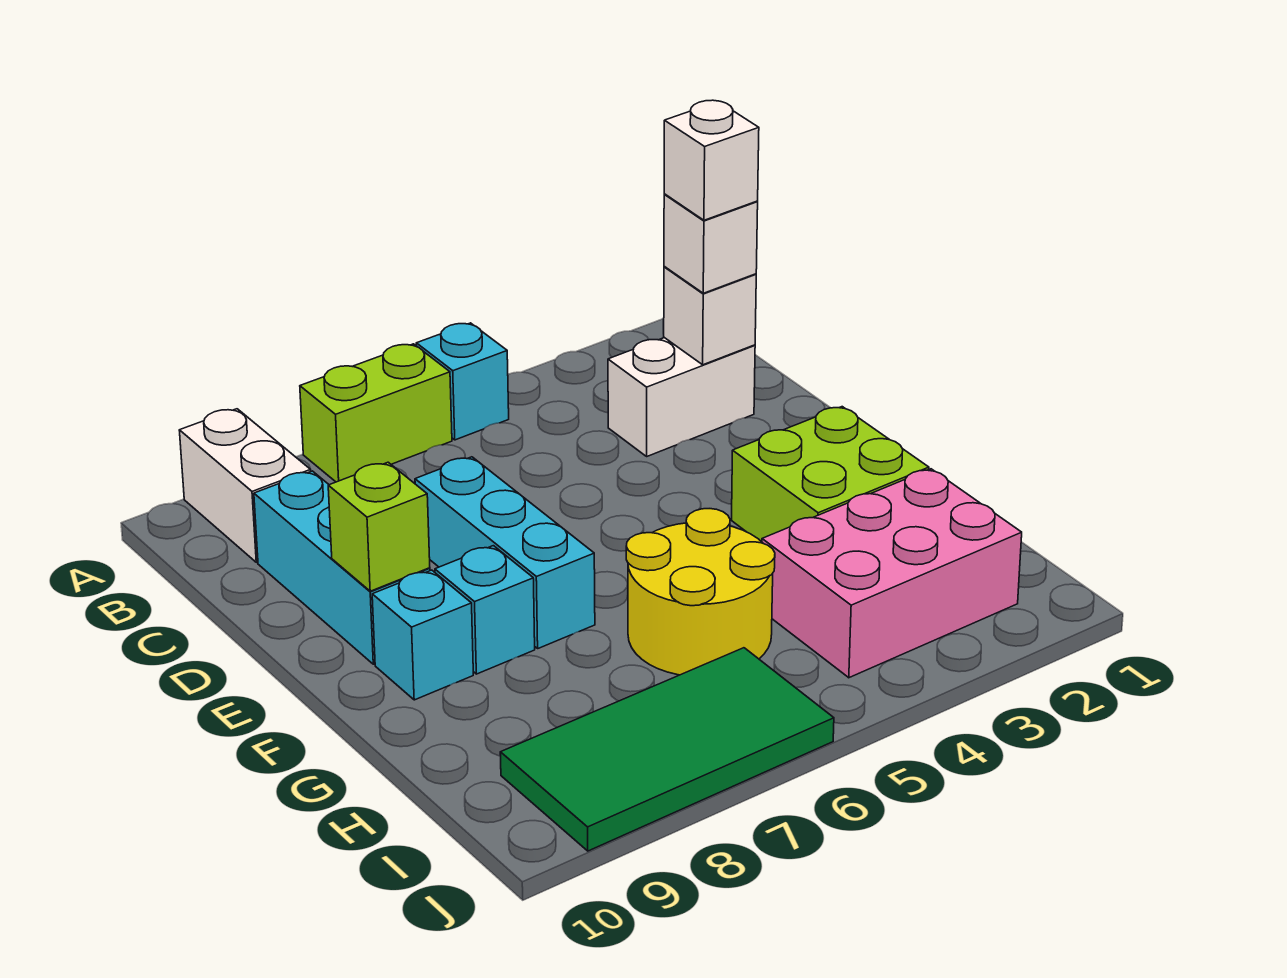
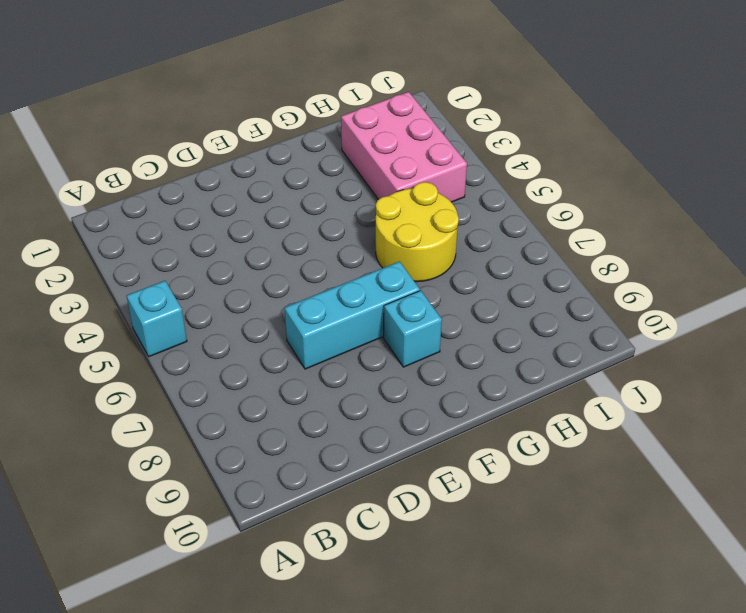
none -> lime brick A6:A7 level 1
none -> white brick A9:B9 level 1
none -> white brick C2:C3 level 1

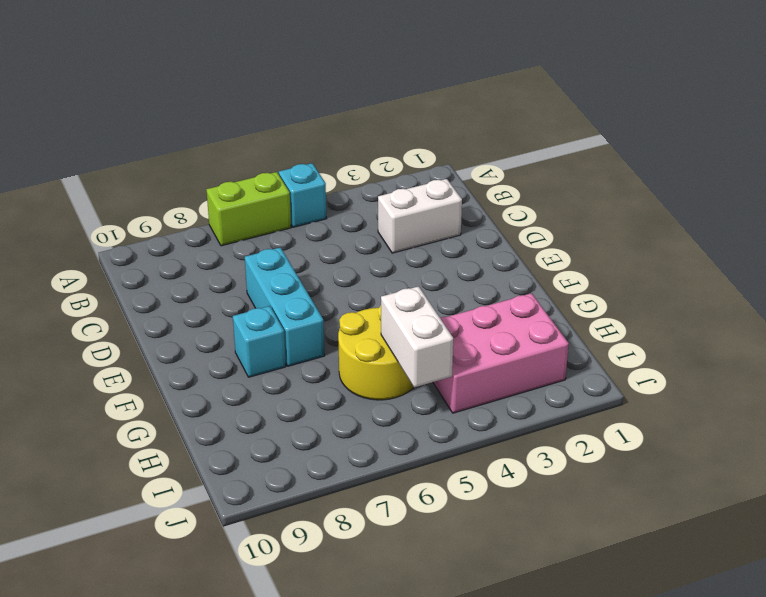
white brick H5:I5 level 2 -> white brick A9:B9 level 1
none -> cyan brick C9:E9 level 1
none -> lime brick F2:G3 level 1
none -> cyan brick F9 level 1

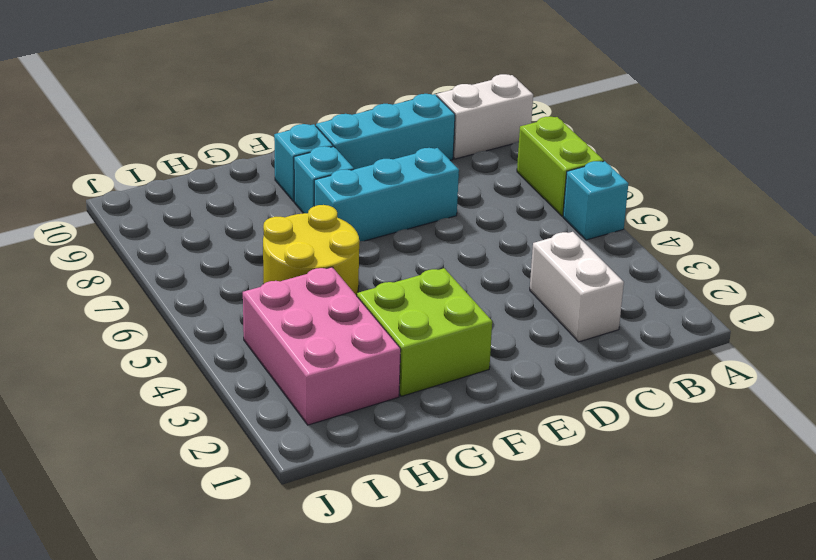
none -> green tile I6:J9 level 1
none -> white brick C2 level 2
none -> lime brick E9 level 2

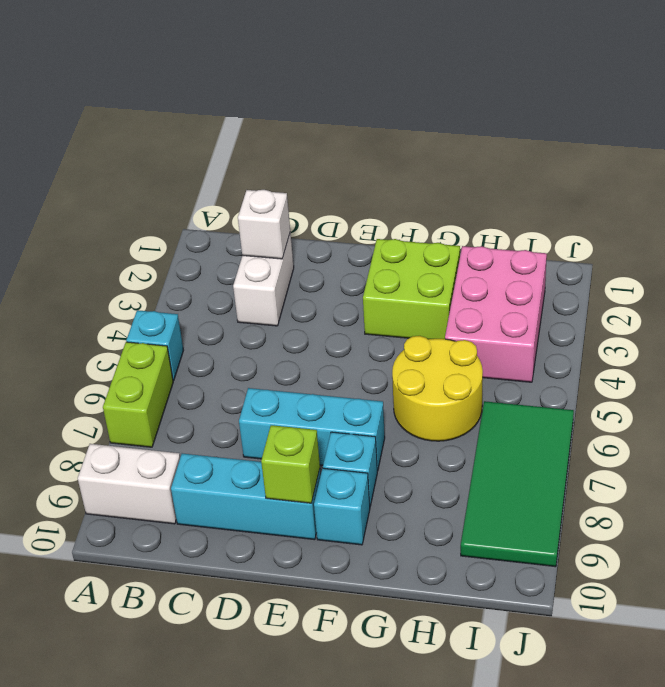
none -> white brick C2 level 3
none -> white brick C2 level 4

